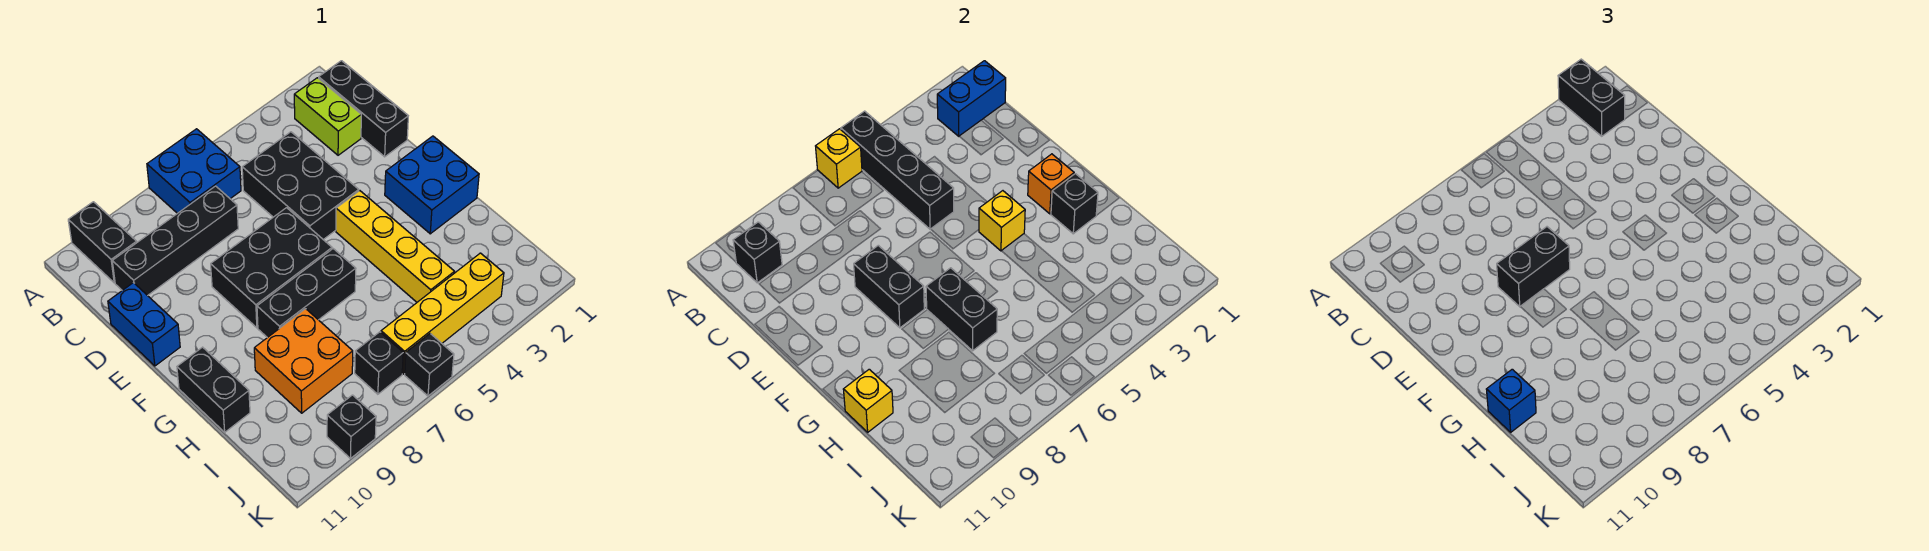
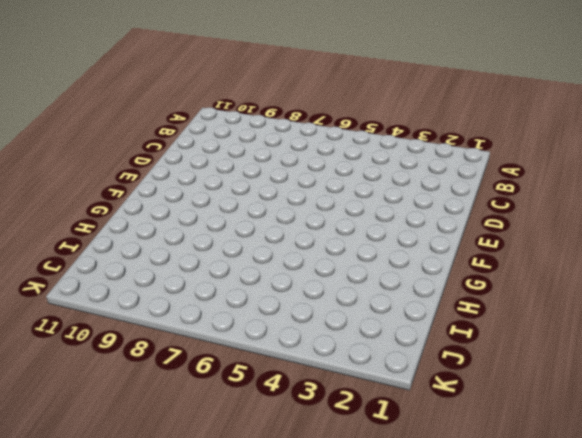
none -> blue brick A6:B7 level 1
none -> black brick A10:B10 level 1
none -> black brick B1:D1 level 1
none -> lime brick B2:C2 level 1

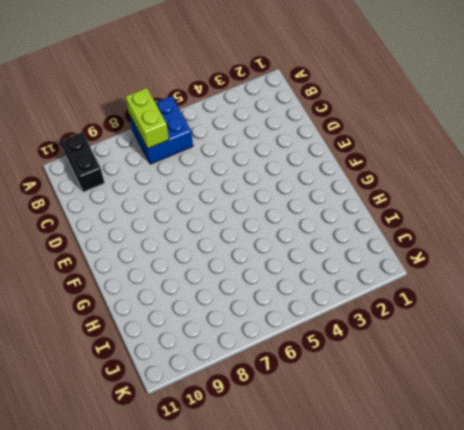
lime brick A7:B7 level 2 -> lime brick B2:C2 level 1
none -> black brick B1:D1 level 1
none -> black brick C4:E5 level 1
none -> black brick C7:C10 level 1
none -> blue brick D11:E11 level 1

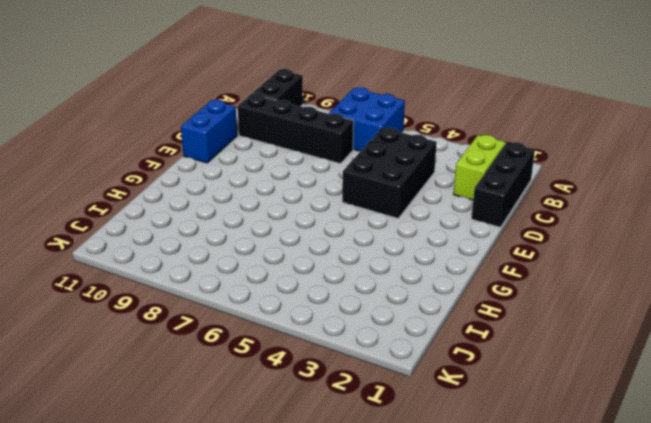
none -> black brick E6:F8 level 1
none -> blue brick F1:G2 level 1
none -> yellow brick F4:I4 level 1
none -> black brick G6:G8 level 1

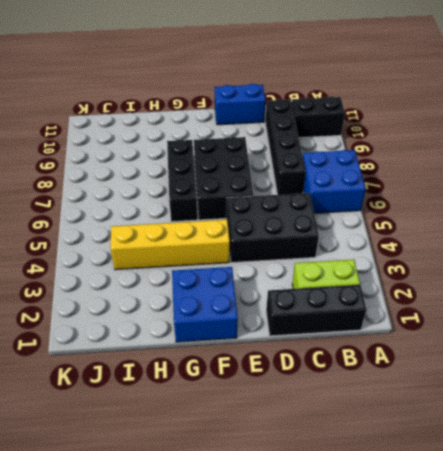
none -> black brick G11:H11 level 1
none -> orange brick H8:I9 level 1
none -> yellow brick J3:J6 level 1
none -> black brick J7 level 1

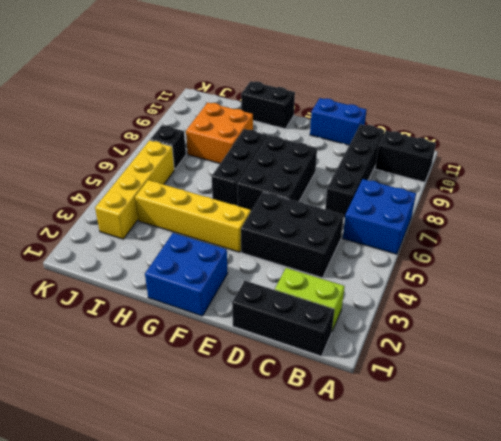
none -> black brick K6 level 1
none -> black brick K9 level 1
none -> black brick A5:D5 level 2
none -> yellow brick A6 level 2

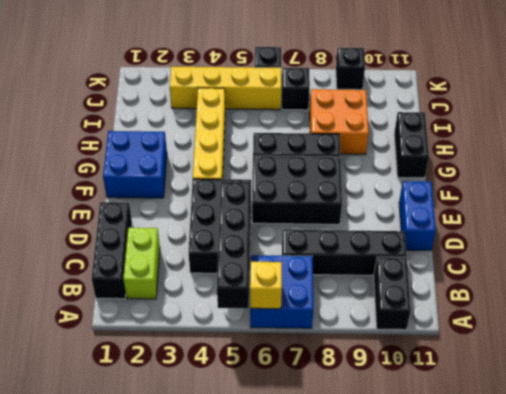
none -> blue brick B1:B2 level 2
none -> black brick B10 level 2
none -> black brick E8:F8 level 2
none -> orange brick F2 level 2

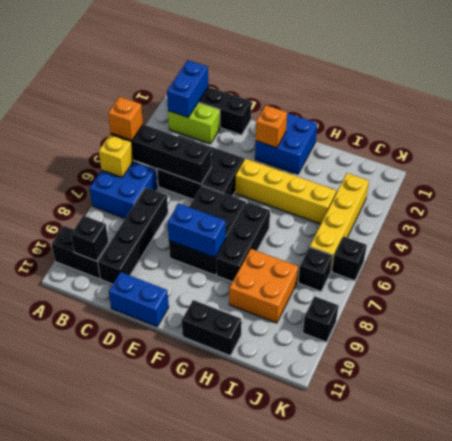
orange brick A5 level 3 -> none
blue brick E8:F8 level 2 -> black brick E8:F8 level 2
none -> yellow brick F4 level 2
none -> black brick G2 level 2
none -> black brick G7:H7 level 2
none -> yellow brick H11 level 2

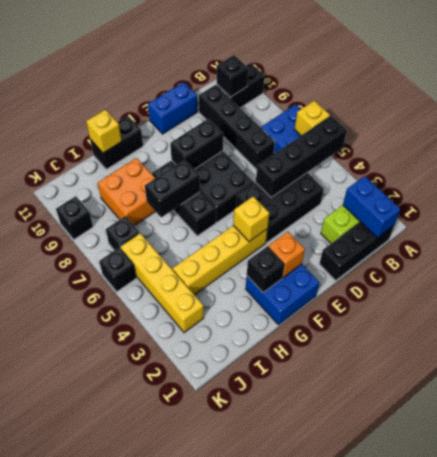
none -> black brick A2:B2 level 3
none -> black brick E7:E8 level 3
none -> blue brick H11 level 3

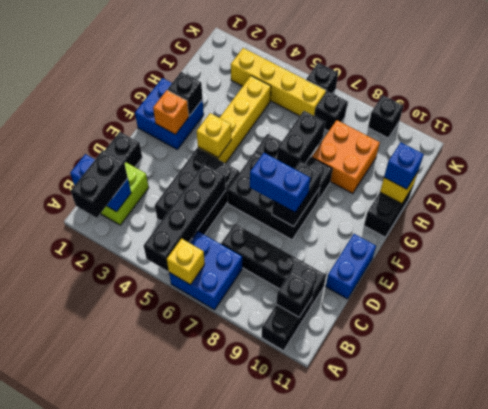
blue brick E7:E8 level 3 -> black brick E7:E8 level 3

